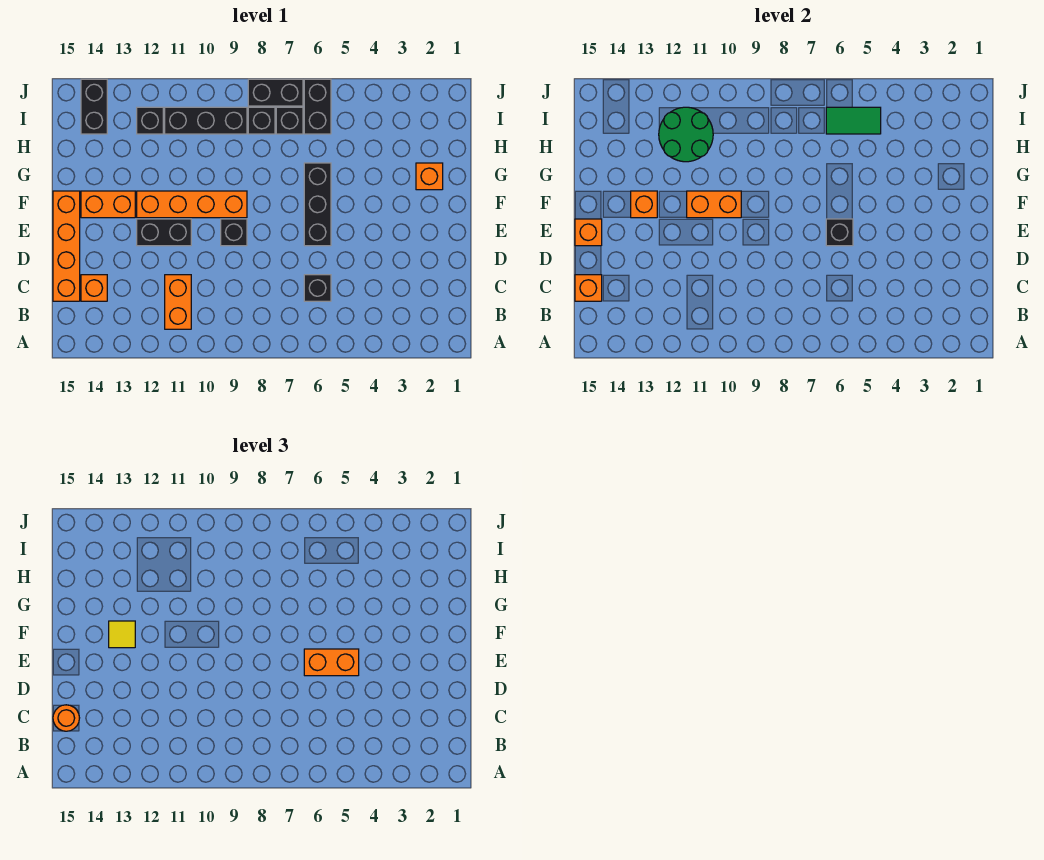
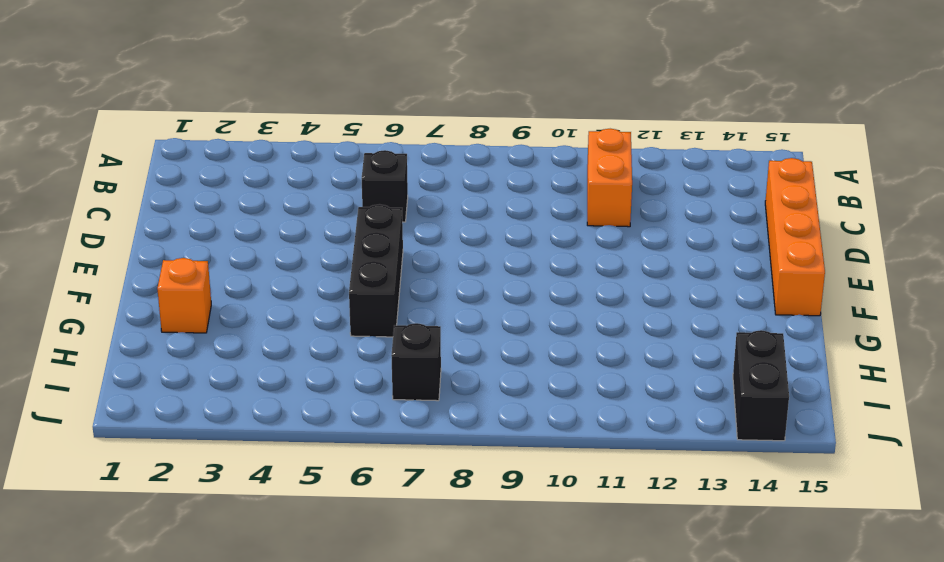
none -> orange brick C14 level 1
none -> black brick E9 level 1
none -> black brick E11:E12 level 1

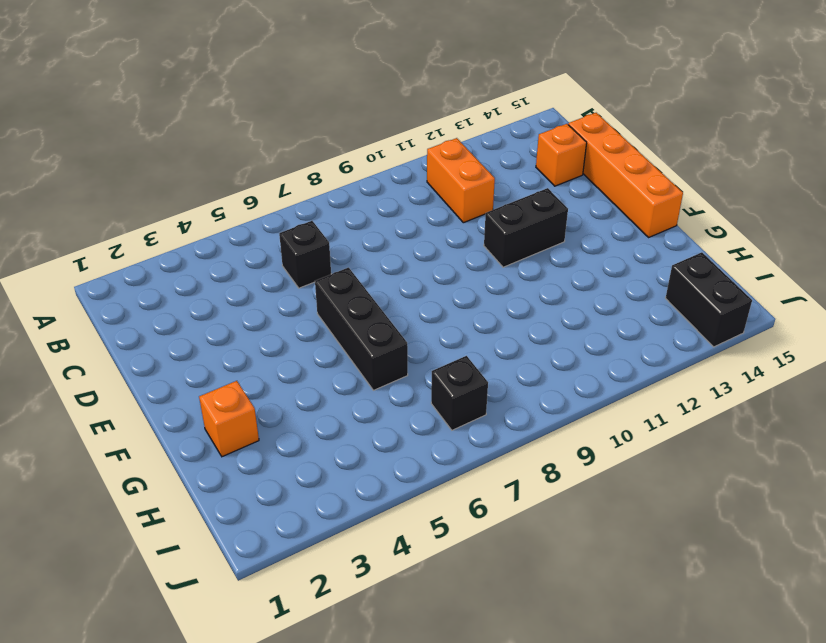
none -> black brick E9 level 1
none -> orange brick F9:F12 level 1
none -> orange brick F13:F14 level 1

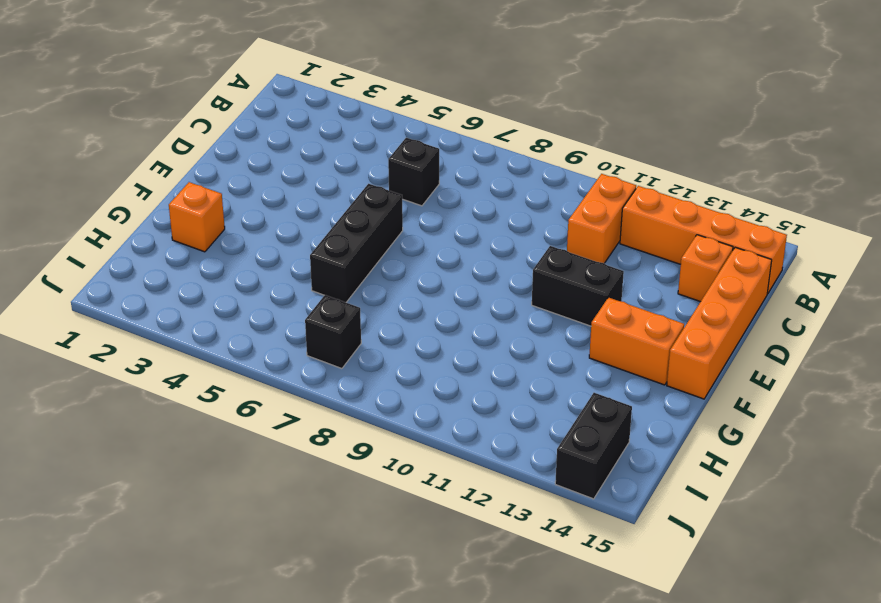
orange brick B12:B15 level 1 -> orange brick F9:F12 level 1
none -> black brick E9 level 1
none -> black brick I6:J6 level 1
none -> black brick I8 level 1

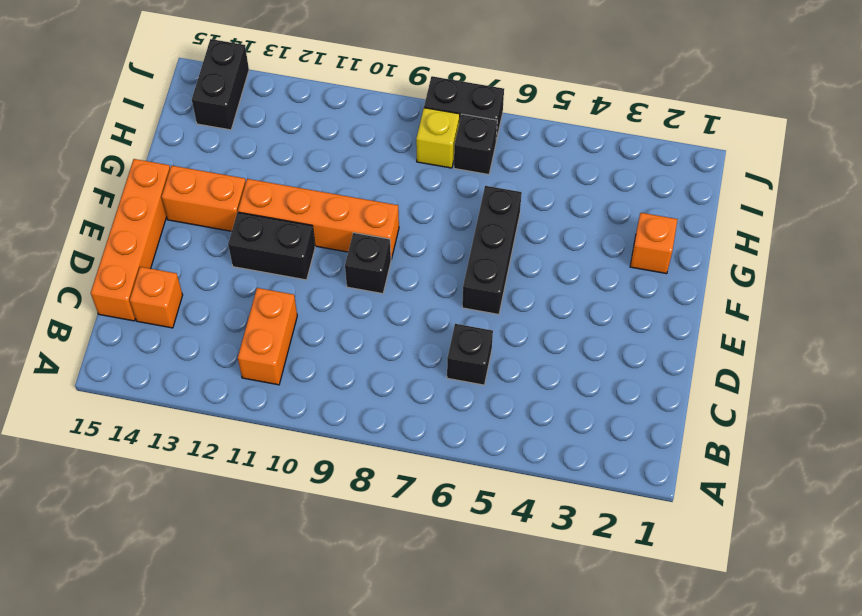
yellow brick I8 level 1 -> black brick I8 level 1
none -> black brick I6:J6 level 1
none -> black brick I9:I11 level 1
none -> black brick I12 level 1

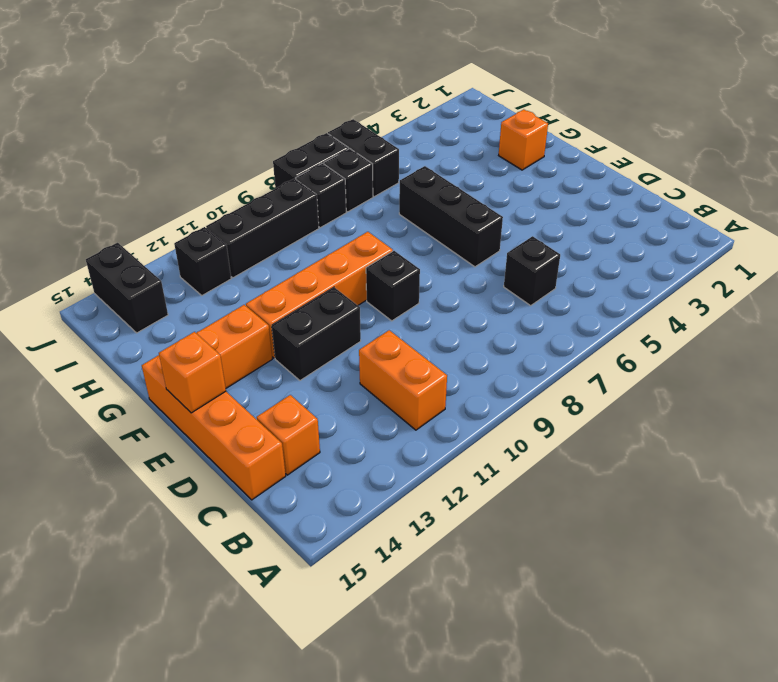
none -> orange brick C15 level 2
none -> black brick E6 level 2
none -> orange brick F10:F11 level 2

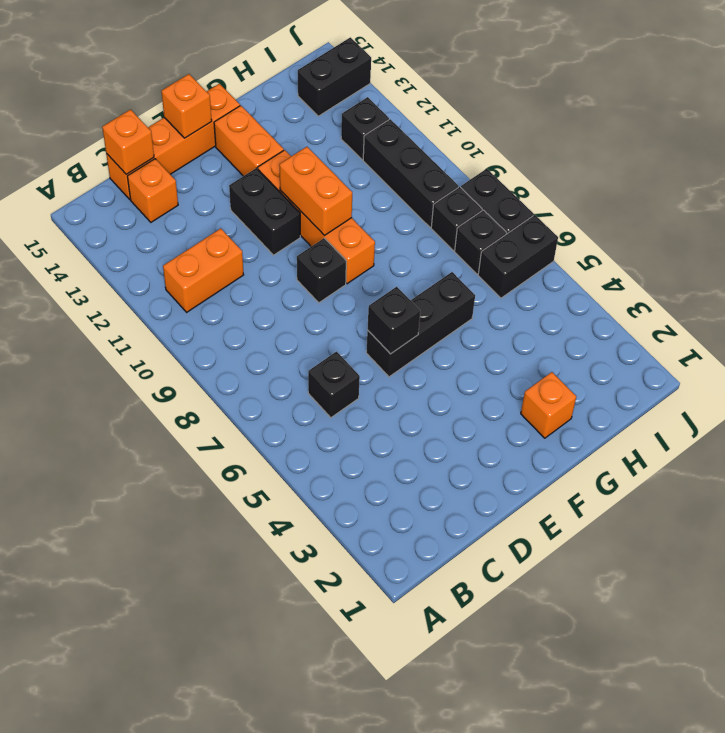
none -> orange brick F13 level 2
none -> green round brick H11:I12 level 2
none -> green tile I5:I6 level 2

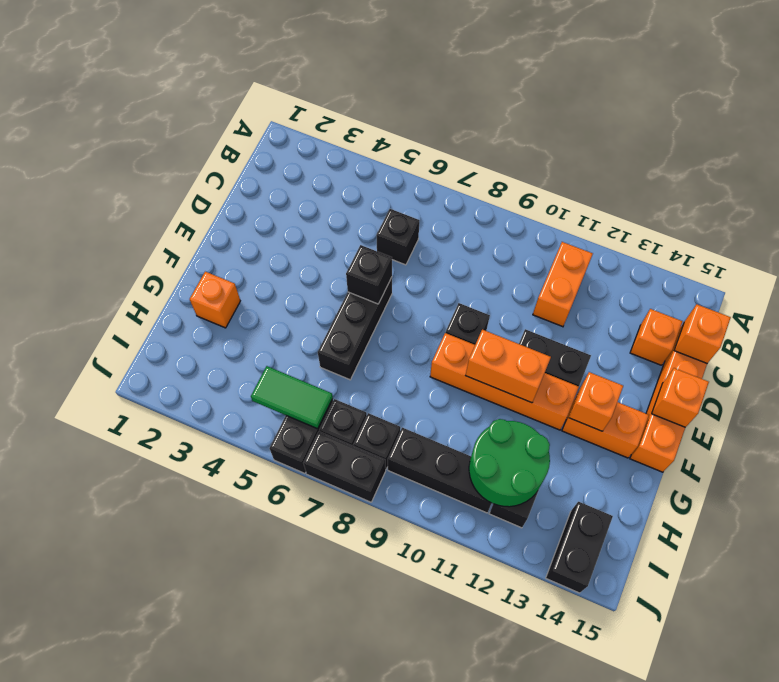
none -> orange round brick C15 level 3
none -> orange brick E5:E6 level 3
none -> yellow tile F13 level 3

